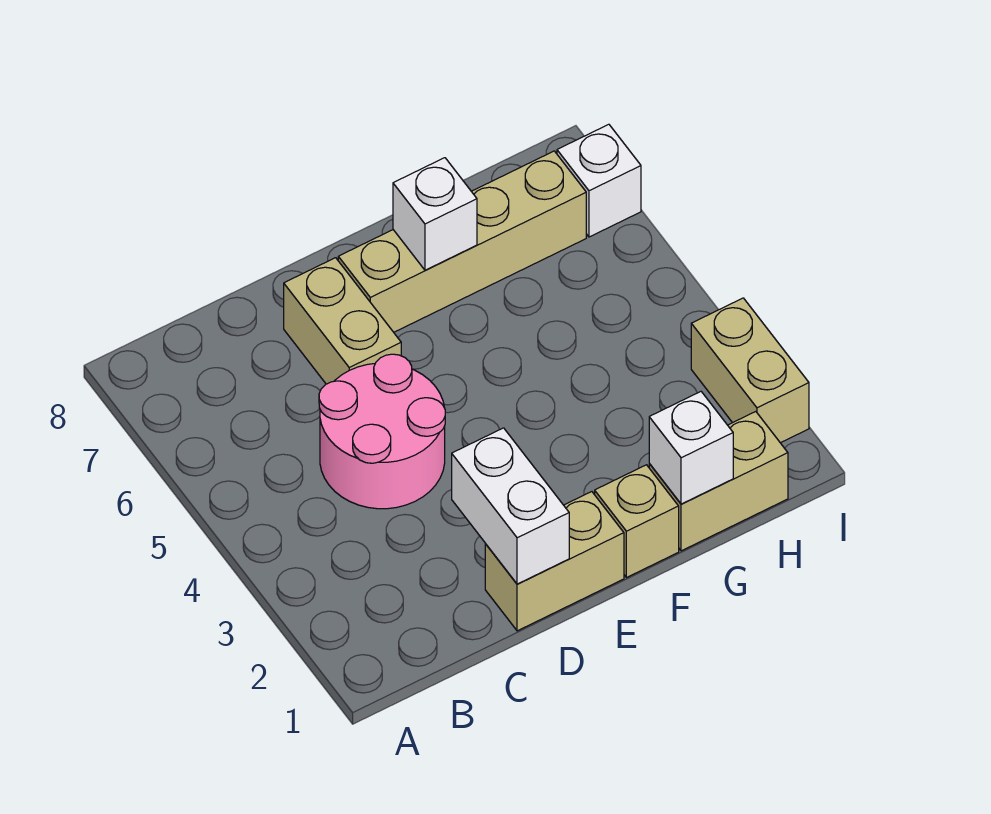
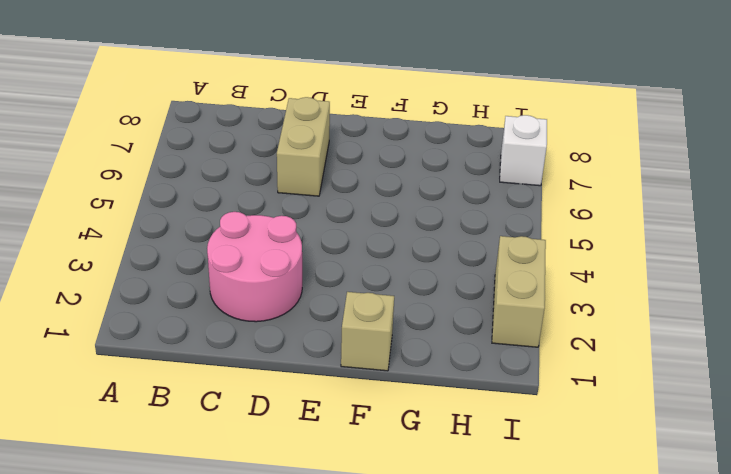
pink round brick C2:D3 level 1 -> pink round brick C4:D5 level 1
none -> tan brick D1:E1 level 1
none -> tan brick E7:H7 level 1

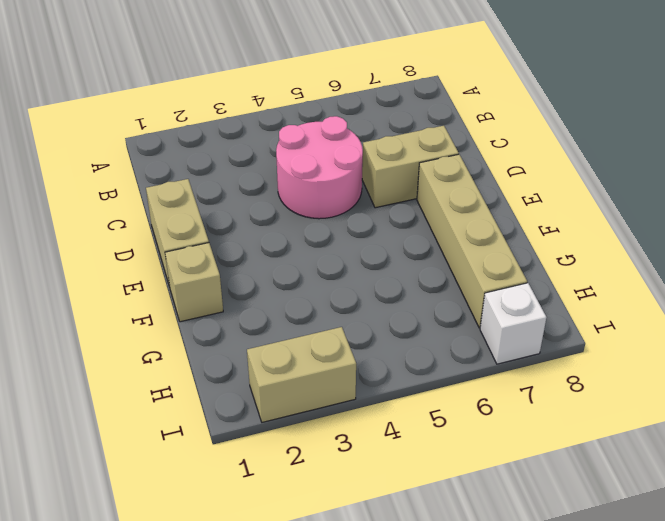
none -> tan brick G1:H1 level 1
none -> white brick D1:D2 level 2

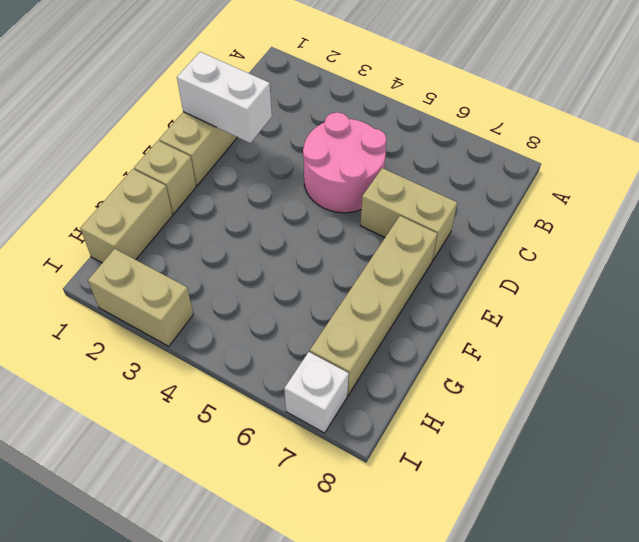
none -> white brick F7 level 2
none -> white brick G1 level 2

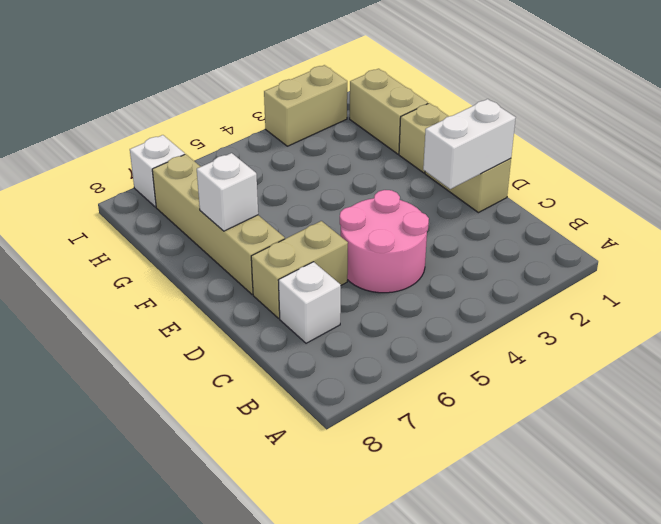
white brick C7 level 1 -> white brick G1 level 2

